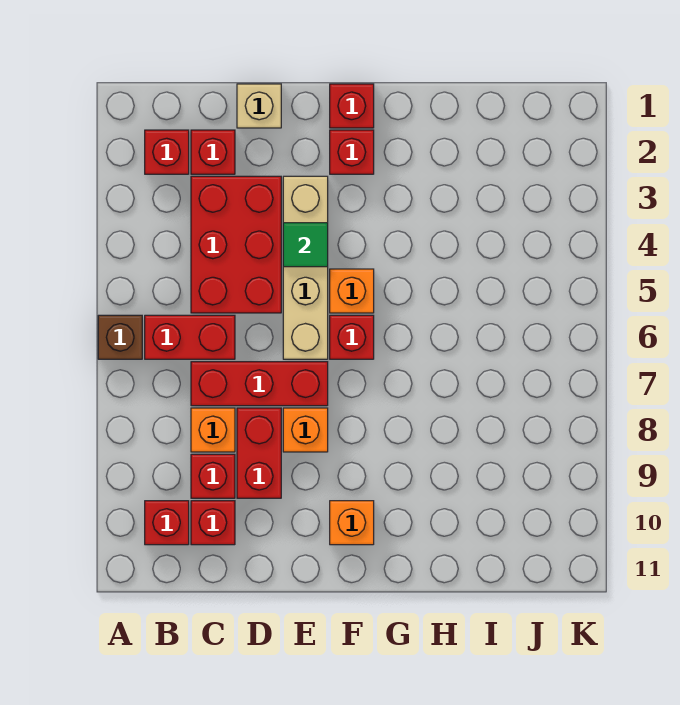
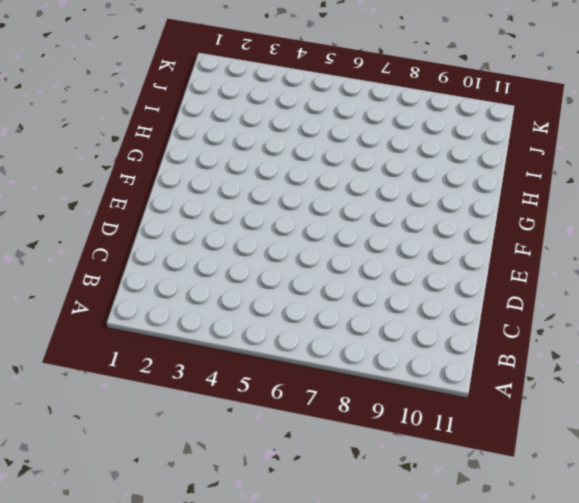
none -> brown brick A6 level 1
none -> red brick B2 level 1
none -> red brick B6:C6 level 1

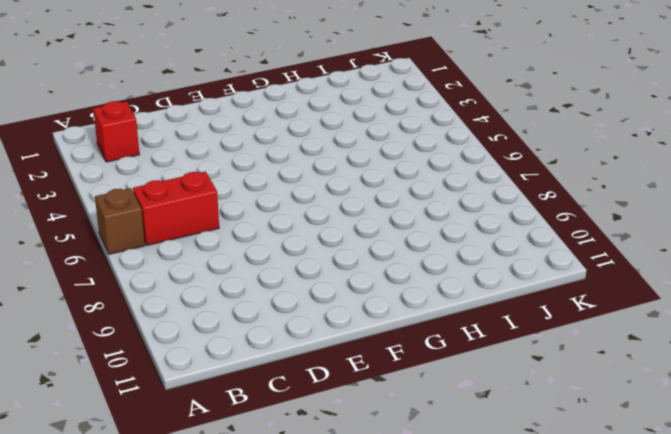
none -> red brick B10 level 1
none -> red brick C2 level 1
none -> red brick C3:D5 level 1

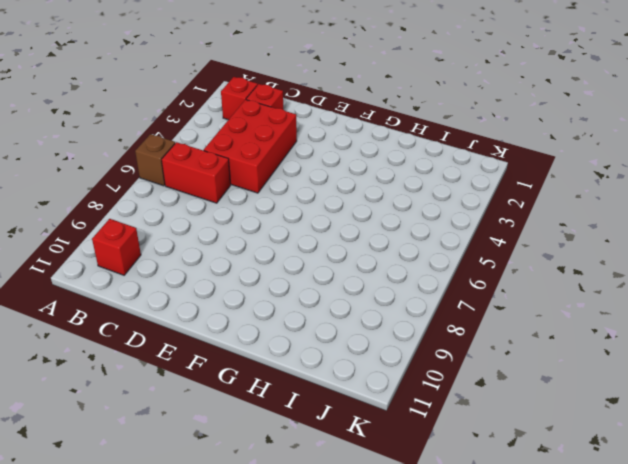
none -> red brick C7:E7 level 1
none -> orange brick C8 level 1
none -> red brick C9 level 1

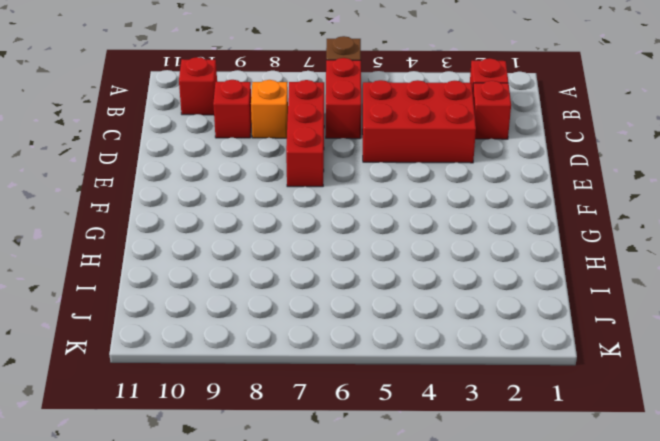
none -> red brick C10 level 1
none -> tan brick D1 level 1
none -> red brick D8:D9 level 1

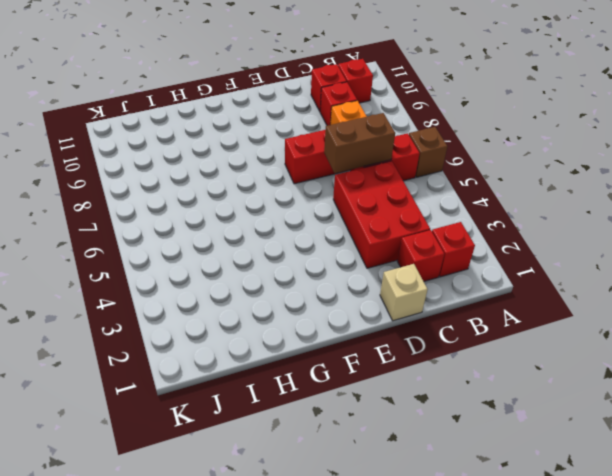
brown brick C6:D6 level 2 -> none
none -> red brick D8:D9 level 1
none -> tan brick E3:E6 level 1
none -> orange brick E8 level 1

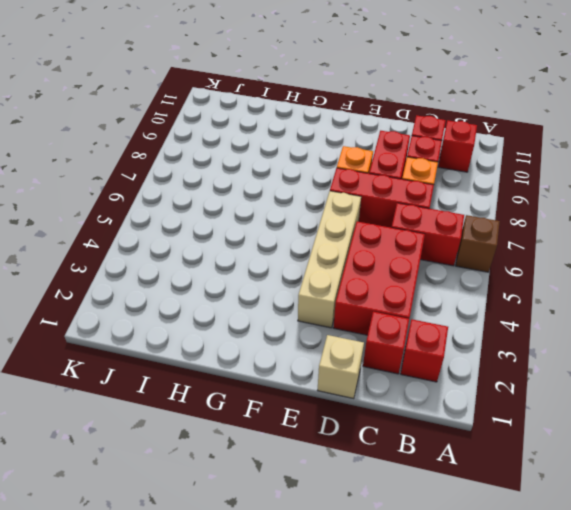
none -> red brick F1 level 1
none -> red brick F2 level 1
none -> orange brick F5 level 1

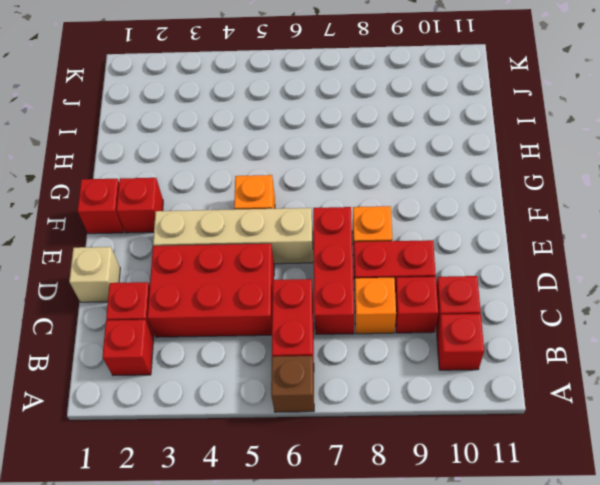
none -> red brick F6 level 1
none -> orange brick F10 level 1
none -> green tile E4 level 2

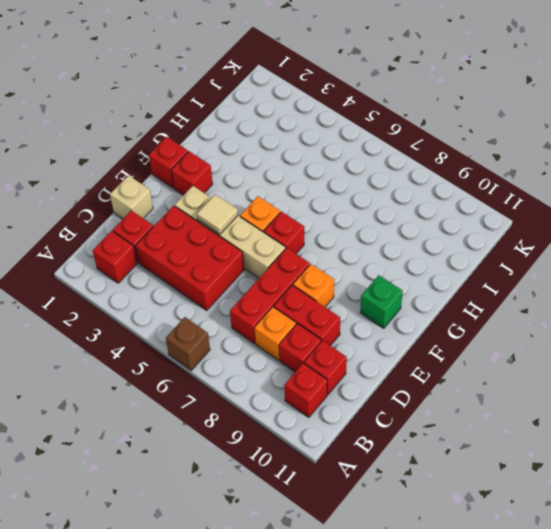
tan tile E4 level 2 -> green tile E4 level 2
green brick F10 level 1 -> orange brick F10 level 1
none -> red brick B6:C6 level 1

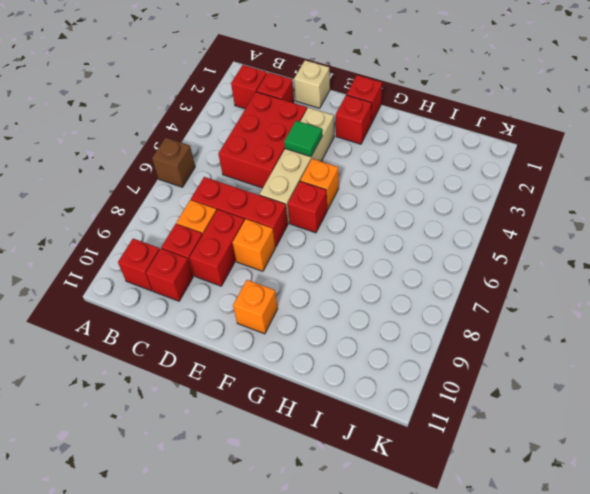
none -> red brick B6:C6 level 1

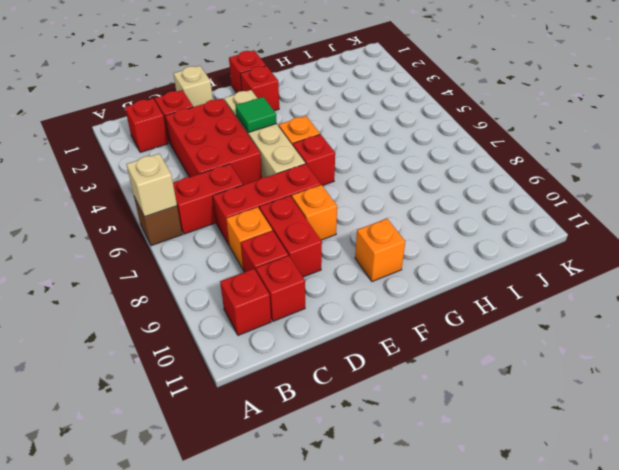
tan brick A6 level 2 -> none

